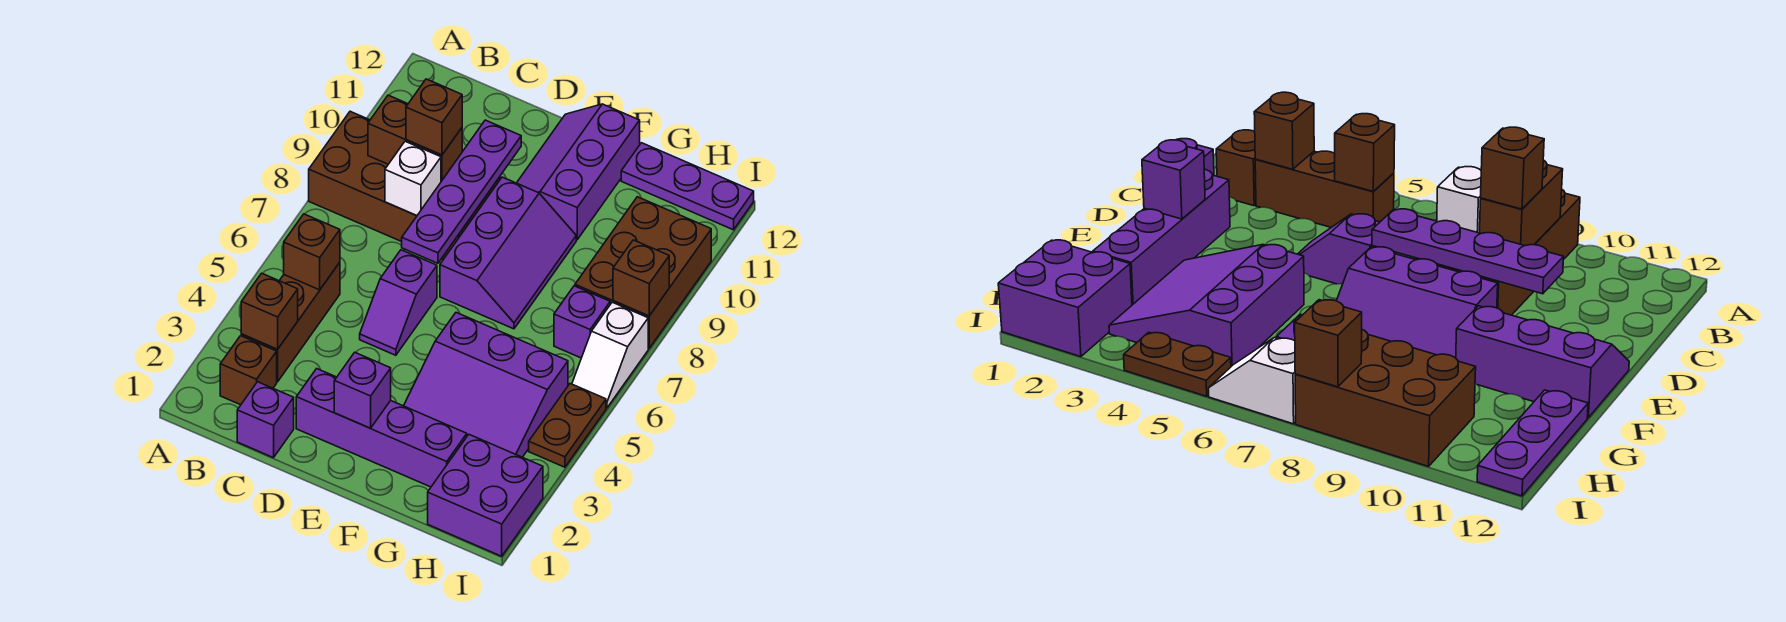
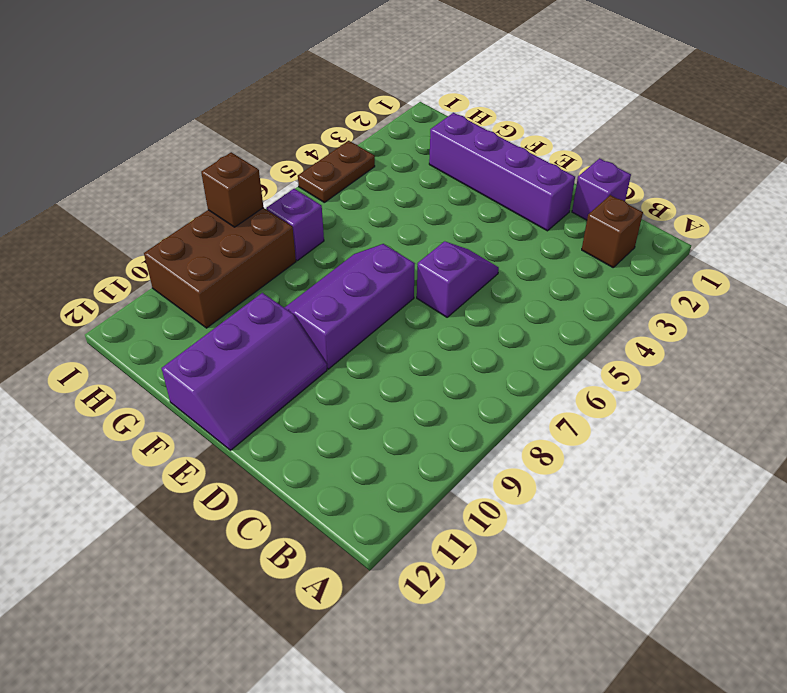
none -> brown brick A8:D9 level 1
none -> brown brick B3:B5 level 1
none -> purple slope F3:H5 level 1 top 5

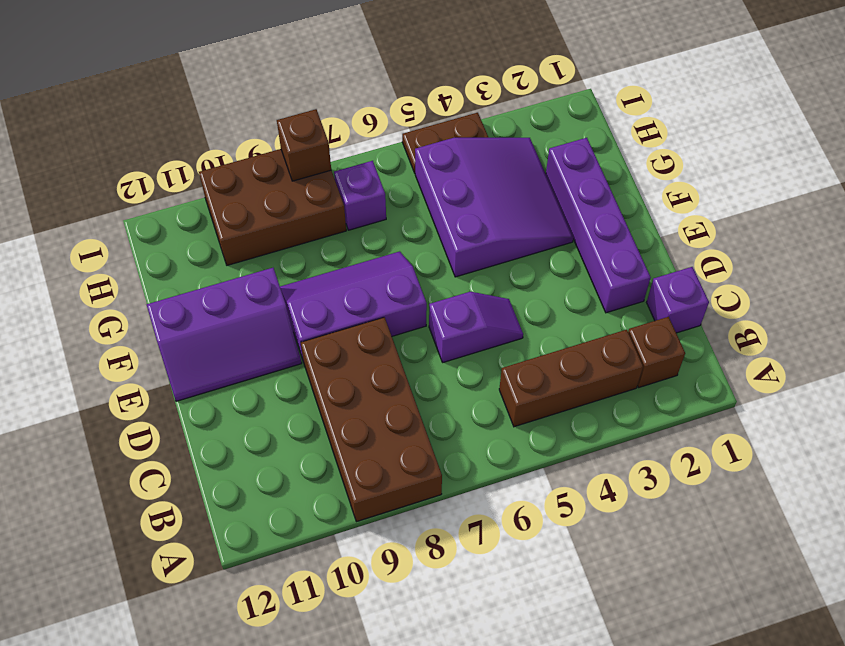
none -> purple plate G12:I12 level 1
none -> purple brick H1:I2 level 1
none -> white slope I6:I7 level 1 top 7

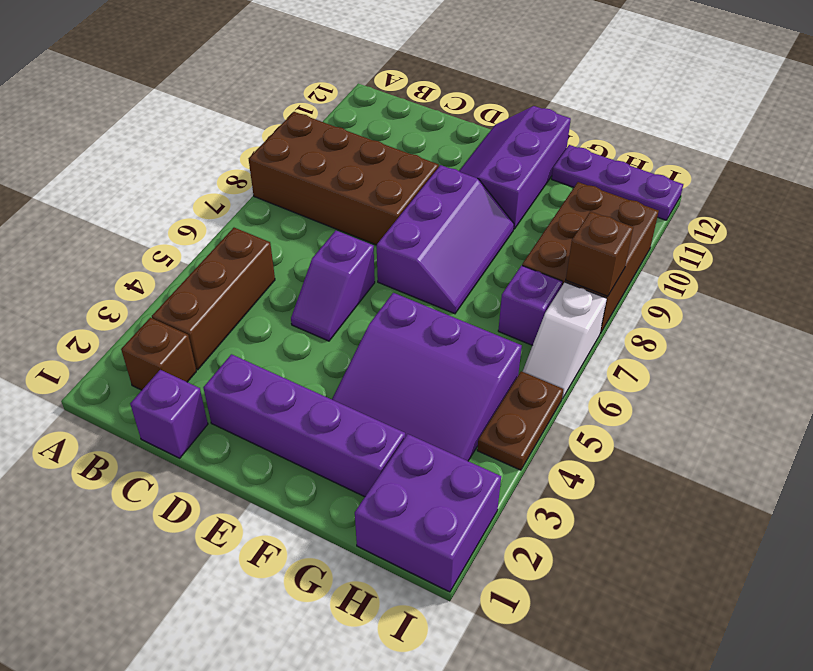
none -> brown brick B3 level 2
none -> brown brick B5 level 2
none -> brown brick B9:C9 level 2

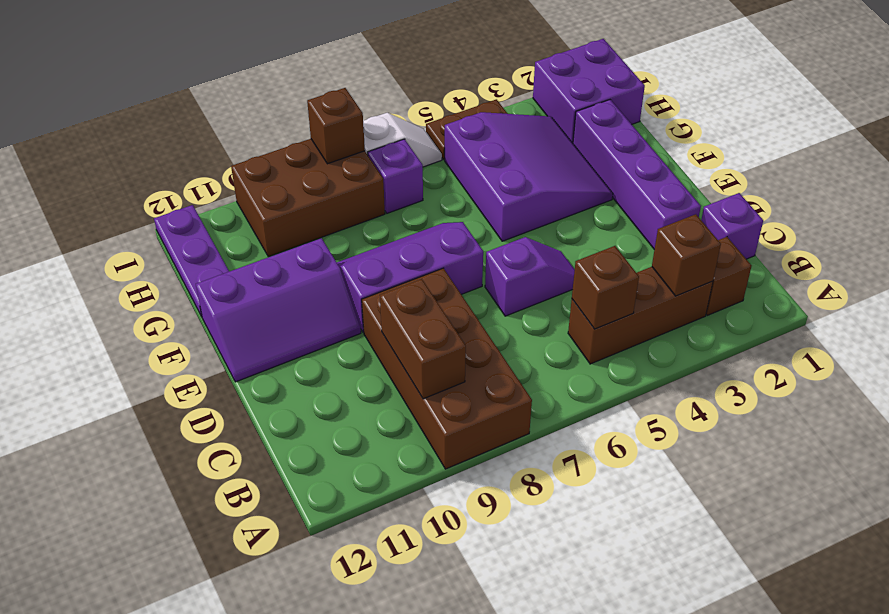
none -> white brick C8 level 2
none -> purple plate D7:D10 level 2
none -> purple brick E2 level 2

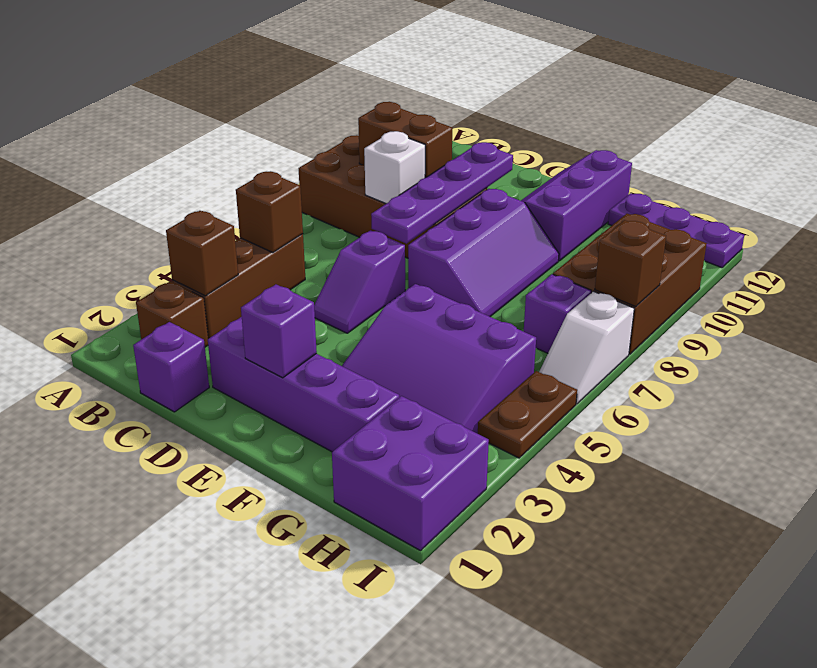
none -> brown brick C9 level 3

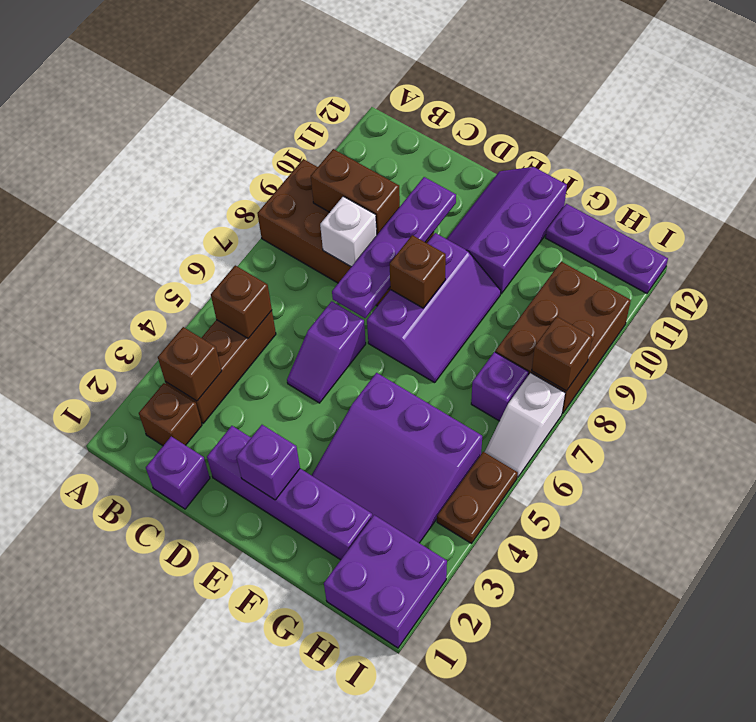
brown brick E8 level 2 -> brown brick C9 level 3

